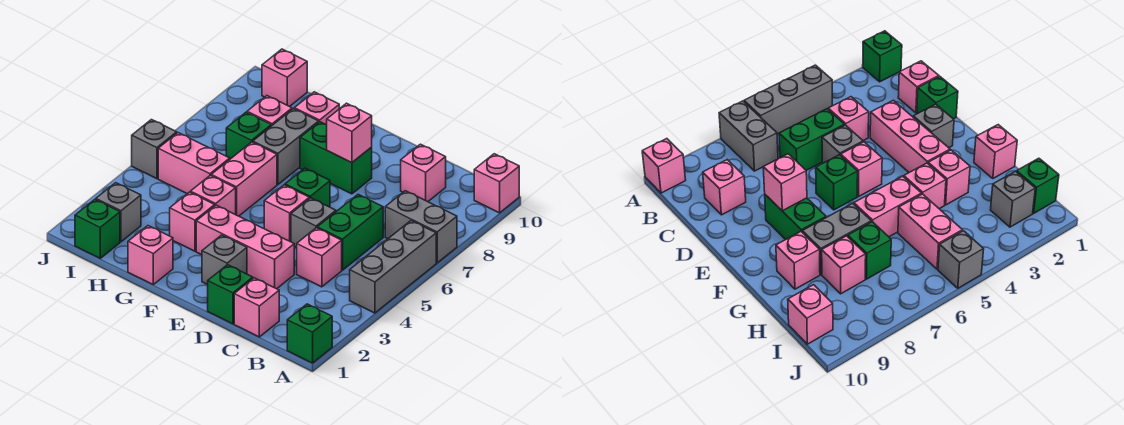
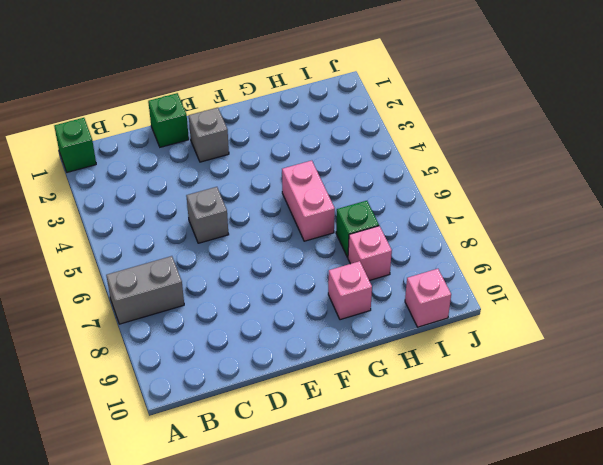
none -> grey brick A4:A6 level 1
none -> pink brick A10 level 1
none -> pink brick C1 level 1

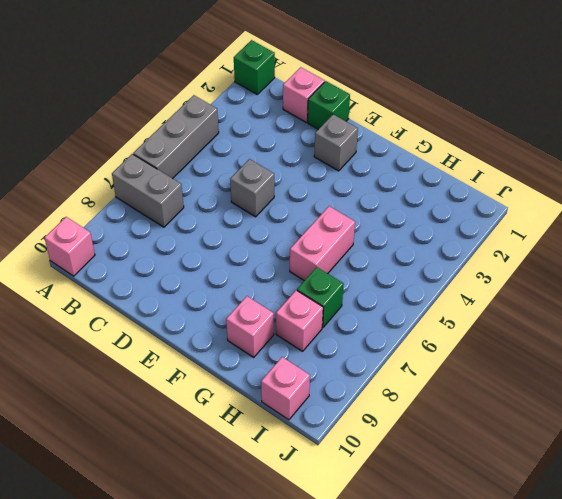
none -> pink brick C4 level 1
none -> green brick C5:C6 level 1
none -> pink brick C9 level 1

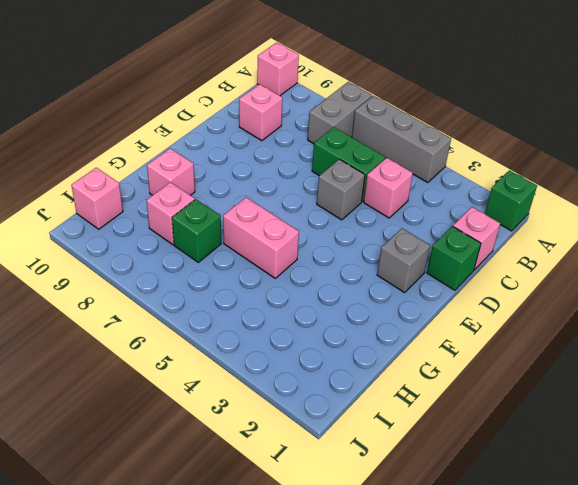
none -> pink brick D3:F3 level 1
none -> pink brick E5 level 1
none -> green brick E6 level 1

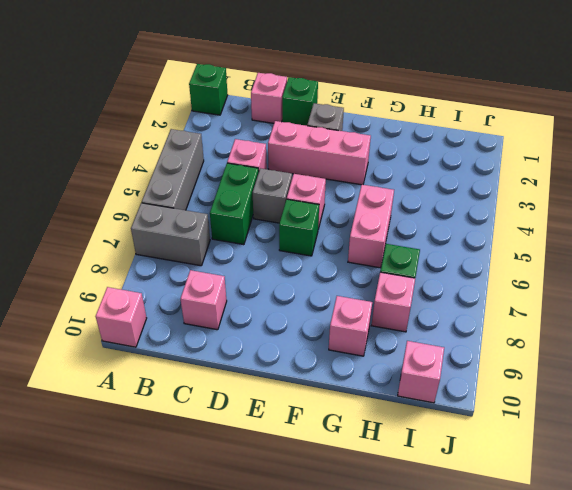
none -> green brick E8:F8 level 1
none -> pink brick G1 level 1
none -> pink brick G3 level 1

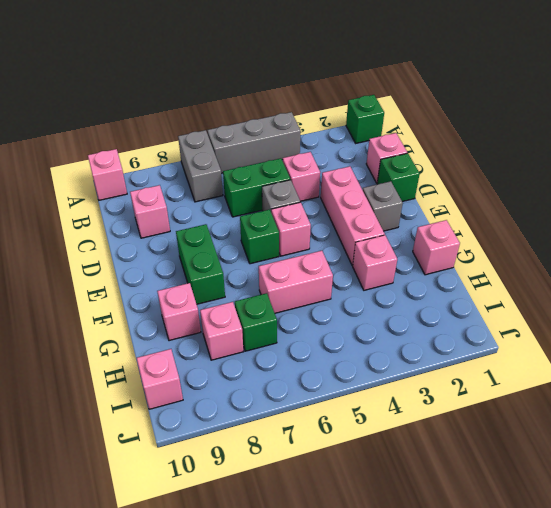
none -> pink brick G4 level 1
none -> grey brick G7:G8 level 1
none -> pink brick H5:I5 level 1

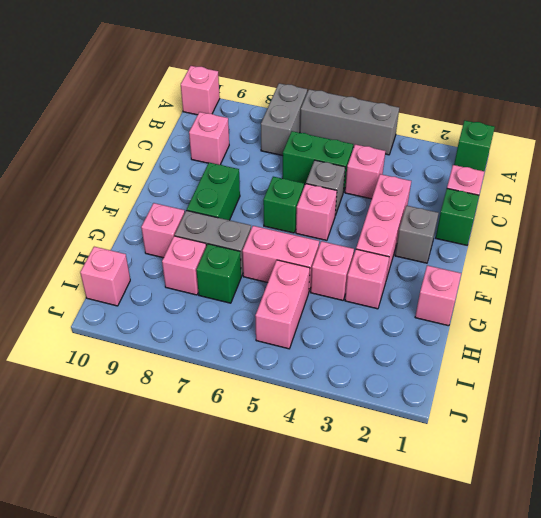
none -> green brick I1 level 1
none -> grey brick I2 level 1
none -> grey brick J5 level 1

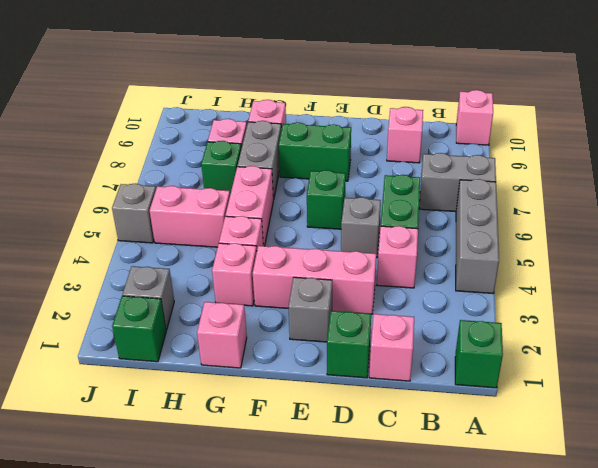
none -> pink brick E5 level 1
none -> pink brick I10 level 1
none -> pink brick E8 level 2

